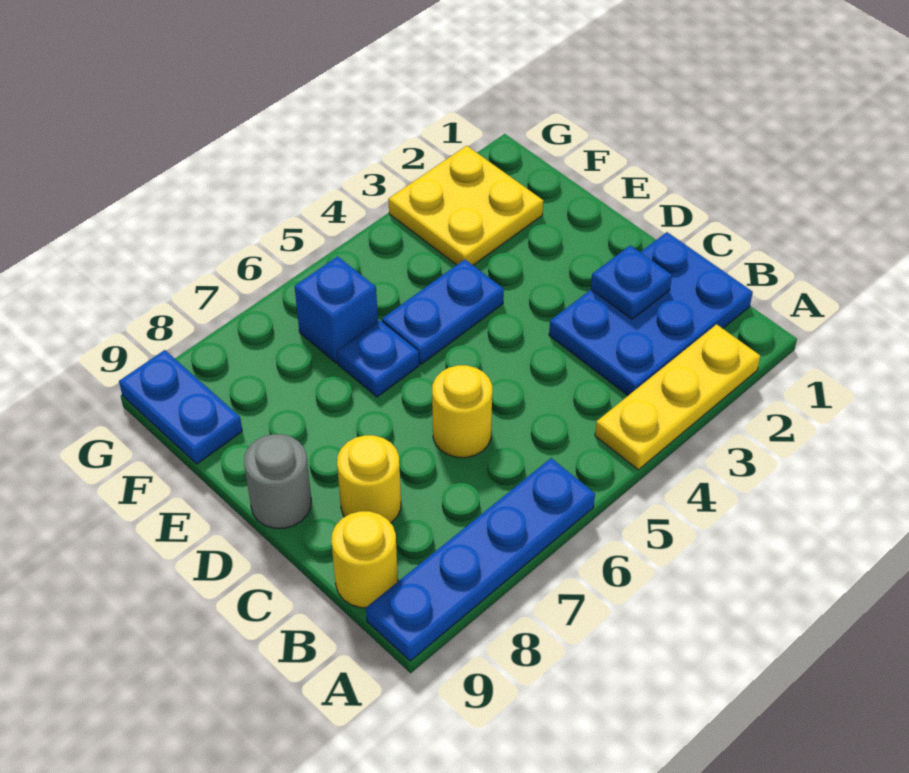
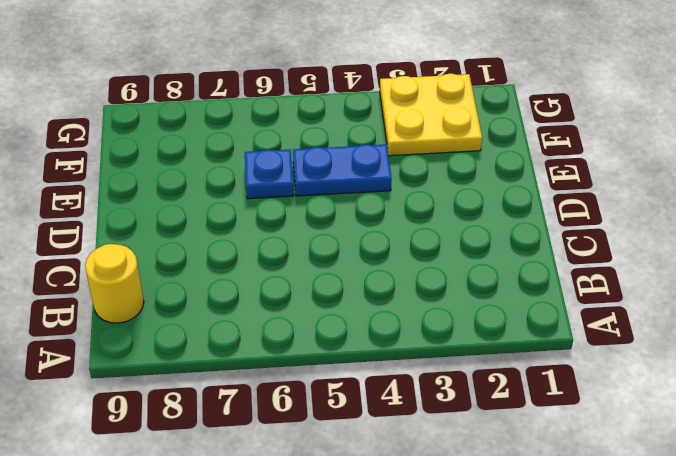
none -> yellow plate A2:A4 level 1
none -> blue plate A6:A9 level 1
none -> blue plate B1:C3 level 1

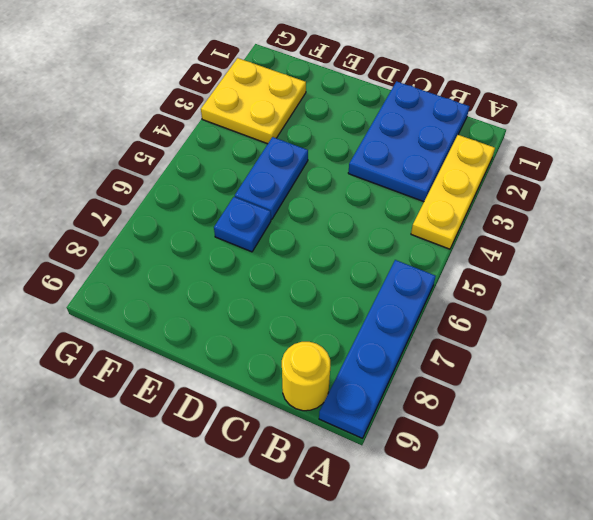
none -> yellow round brick C6 level 1
none -> yellow round brick C8 level 1
none -> grey round brick D9 level 1

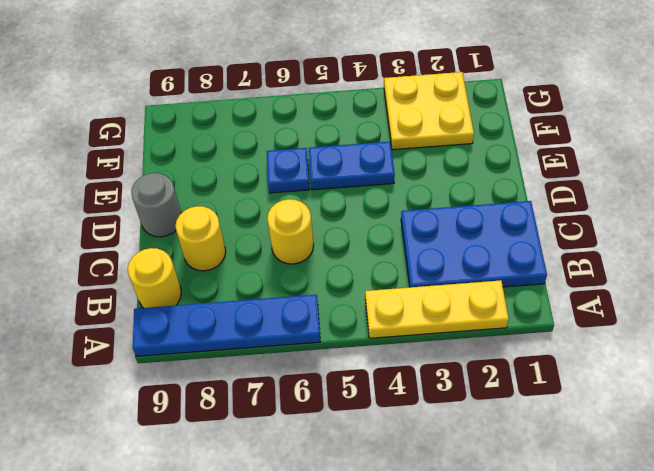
none -> blue brick F6 level 1
none -> blue plate F9:G9 level 1
none -> blue plate C2 level 2

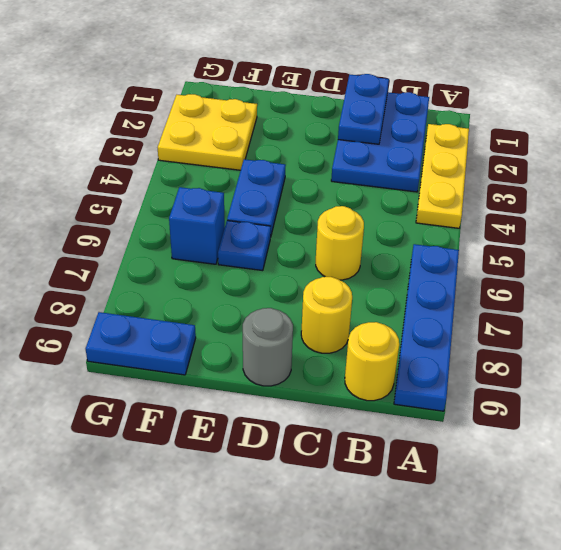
blue plate C1:C2 level 2 -> blue plate C2 level 2

